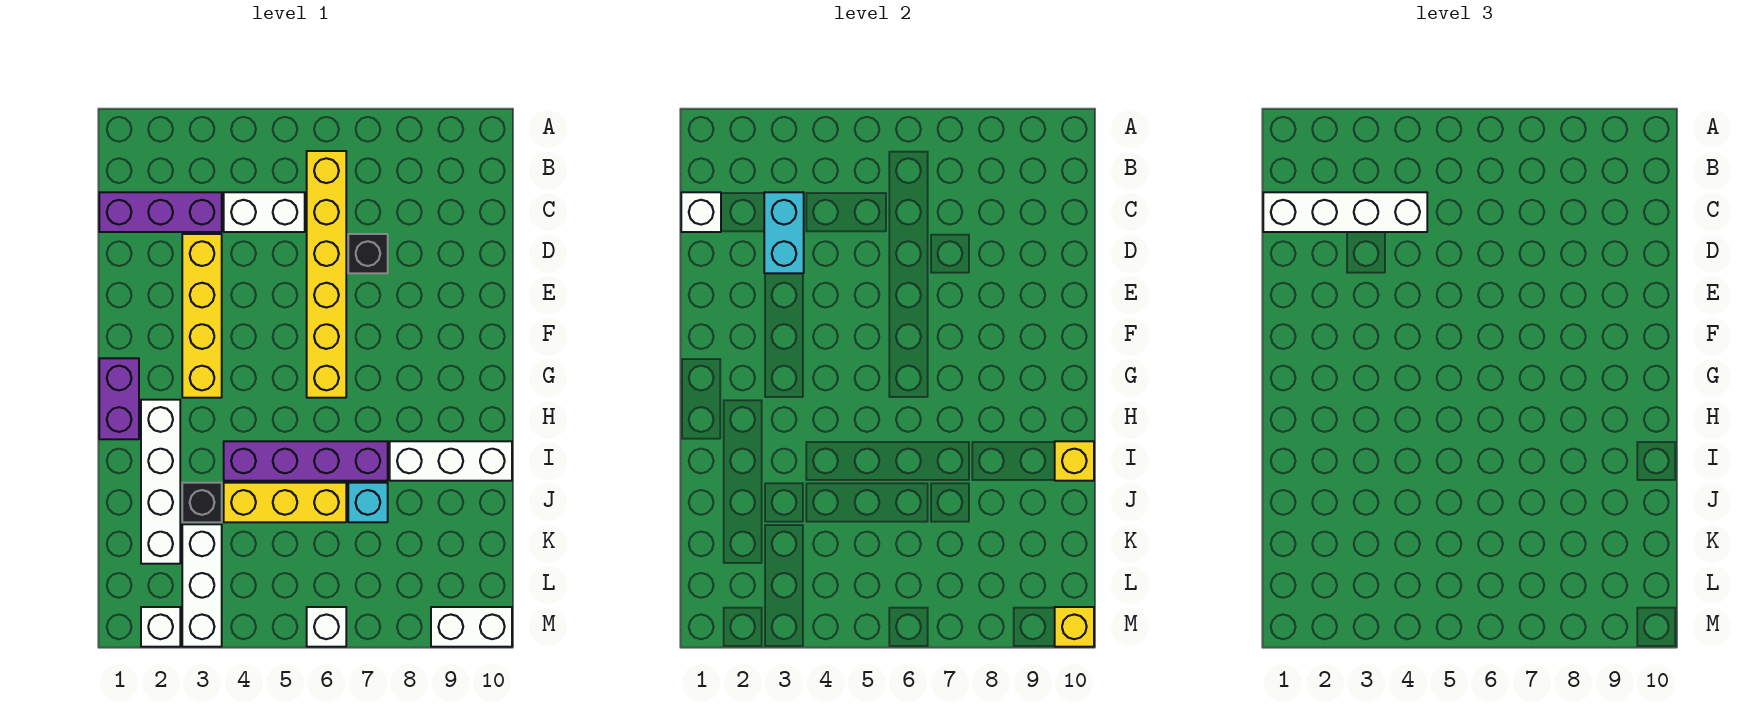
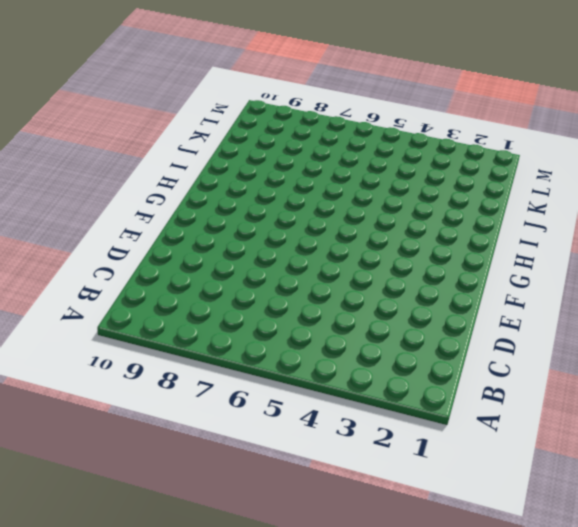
none -> yellow brick B6:G6 level 1
none -> purple brick C1:C3 level 1
none -> white brick C4:C5 level 1

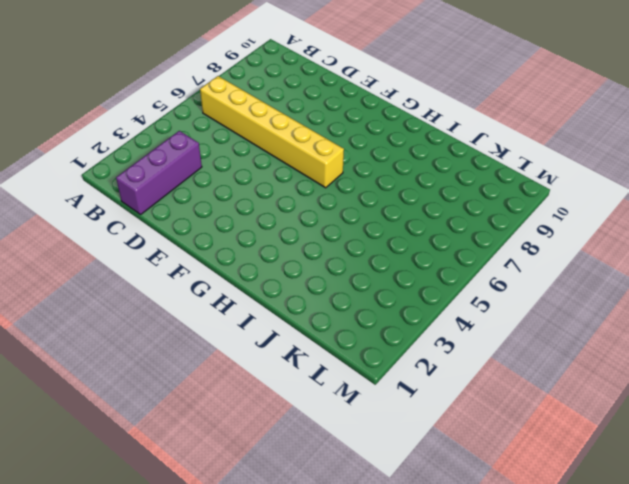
none -> white brick C4:C5 level 1
none -> yellow brick D3:G3 level 1
none -> black brick D7 level 1

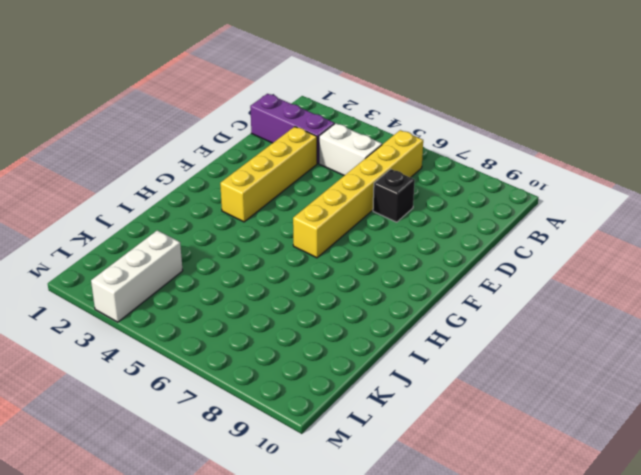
none -> purple brick G1:H1 level 1
none -> white brick H2:K2 level 1
none -> purple brick I4:I7 level 1

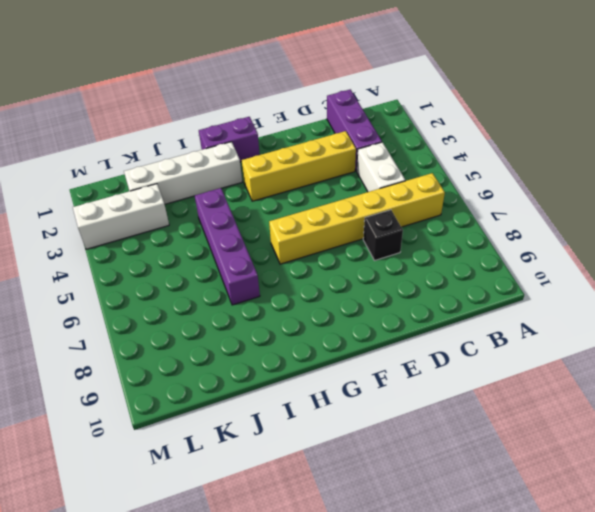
none -> white brick I8:I10 level 1
none -> black brick J3 level 1
none -> yellow brick J4:J6 level 1

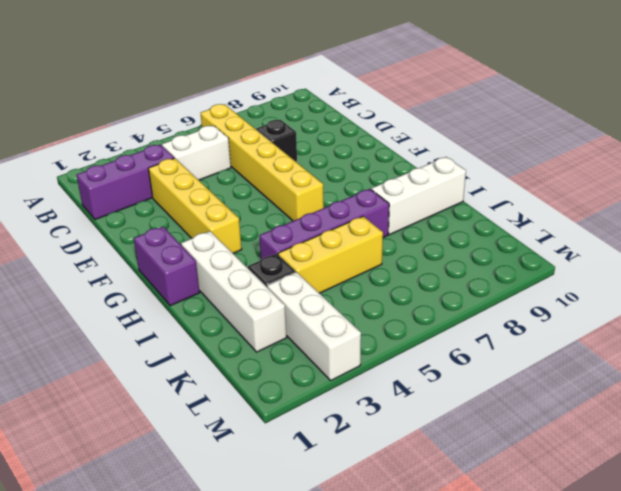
none -> cyan brick J7 level 1
none -> white brick M2 level 1
none -> white brick M6 level 1

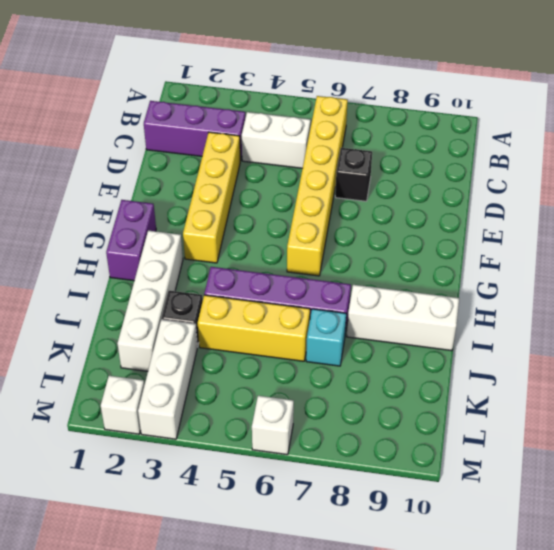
none -> white brick M9:M10 level 1
none -> white brick C1 level 2
none -> cyan brick C3:D3 level 2

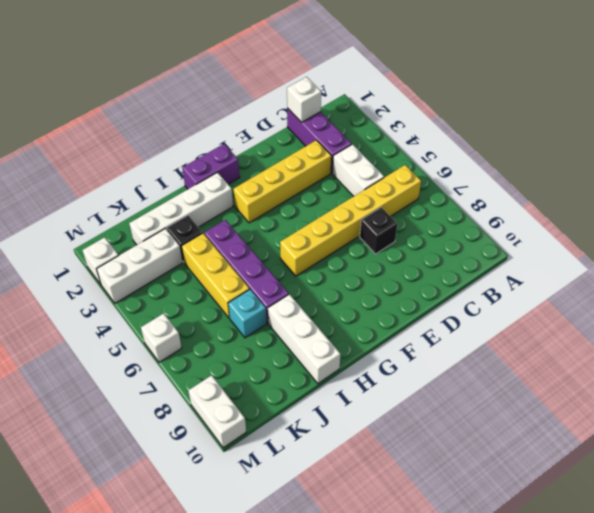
none -> cyan brick C3:D3 level 2
none -> yellow brick I10 level 2
none -> yellow brick M10 level 2

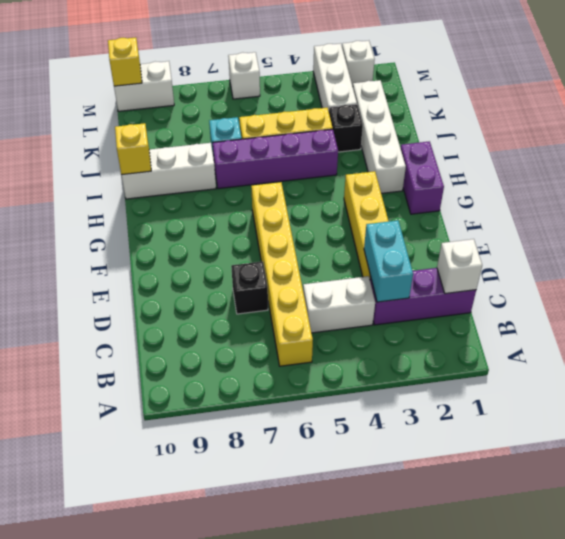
none -> white brick C1:C4 level 3

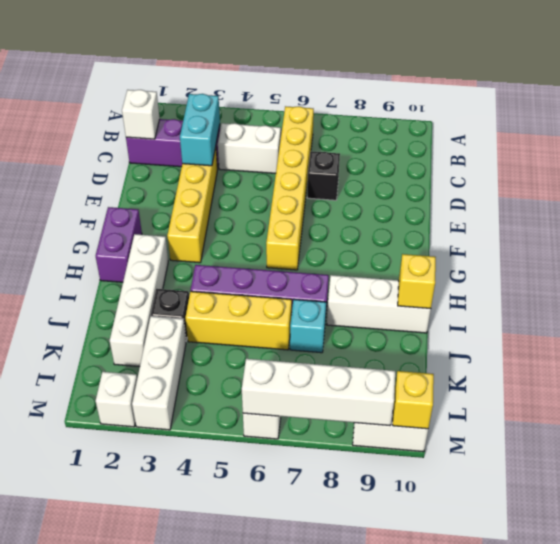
white brick M6:M9 level 2 -> white brick C1:C4 level 3

